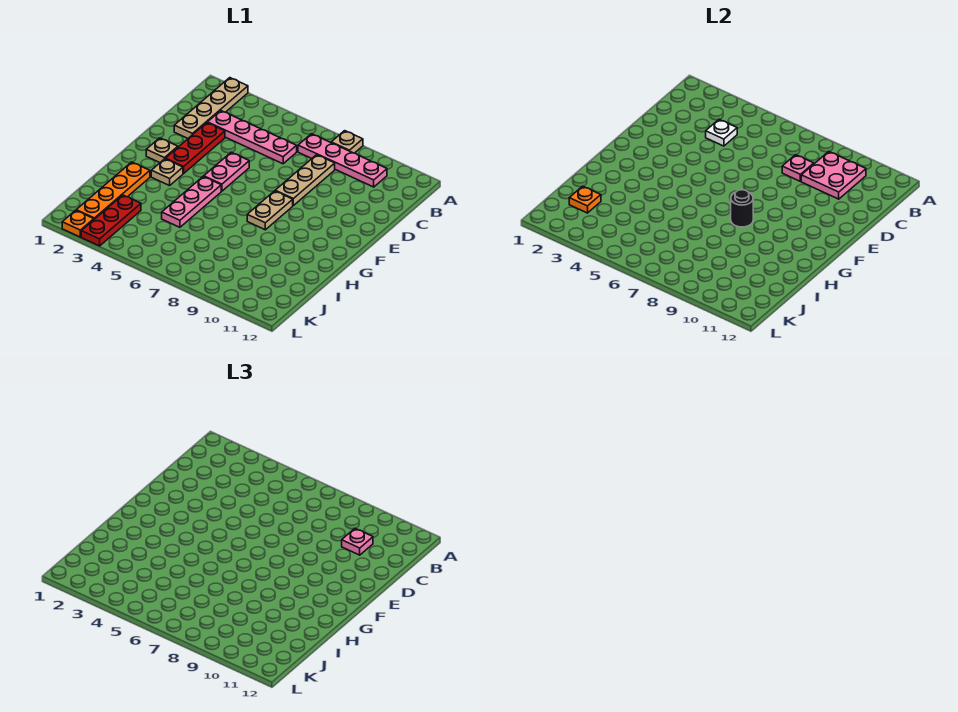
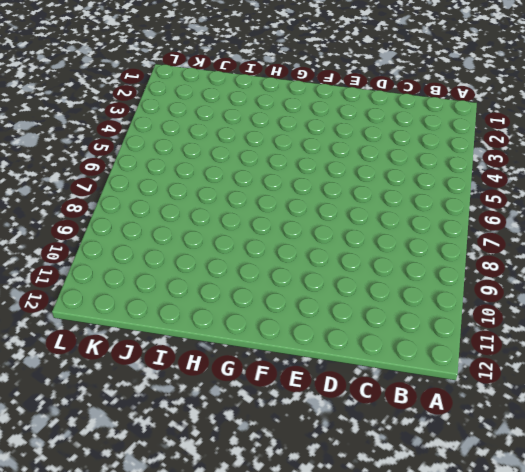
none -> tan plate A2:D2 level 1
none -> tan plate A8 level 1
none -> pink plate B7:B10 level 1

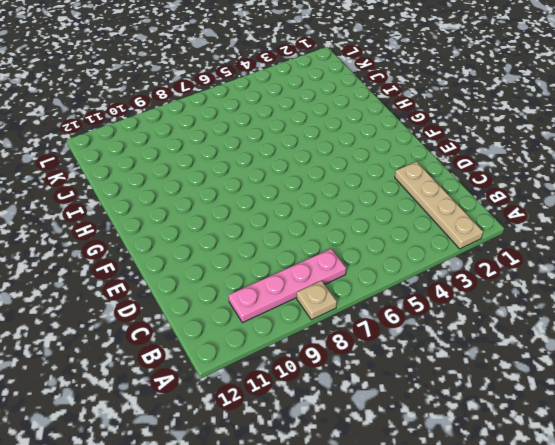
none -> pink plate C3:C6 level 1
none -> tan plate C8:E8 level 1
none -> red plate D3:F3 level 1

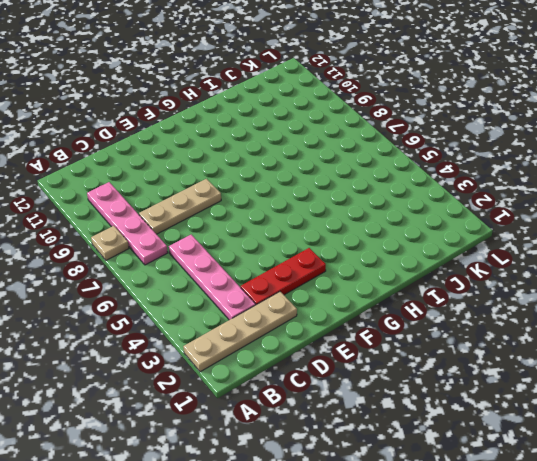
none -> pink plate E5:F5 level 1
none -> tan plate F2 level 1
none -> tan plate F8:G8 level 1

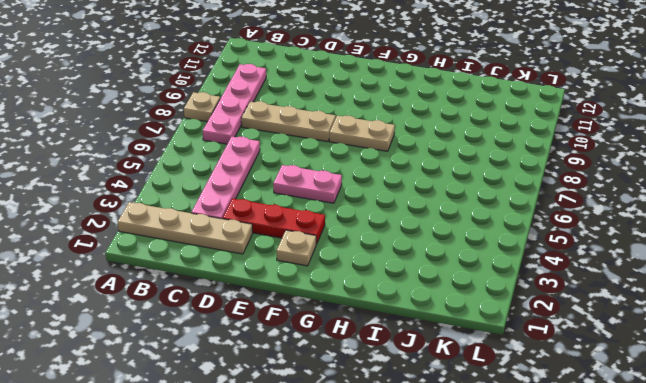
none -> tan plate G3 level 1
none -> pink plate G5:I5 level 1
none -> orange plate H2:K2 level 1

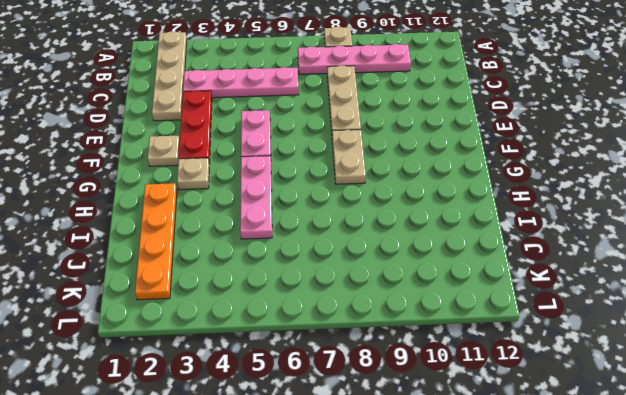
none -> red plate J3:L3 level 1
none -> orange plate L2 level 1
none -> pink plate B9:C10 level 2

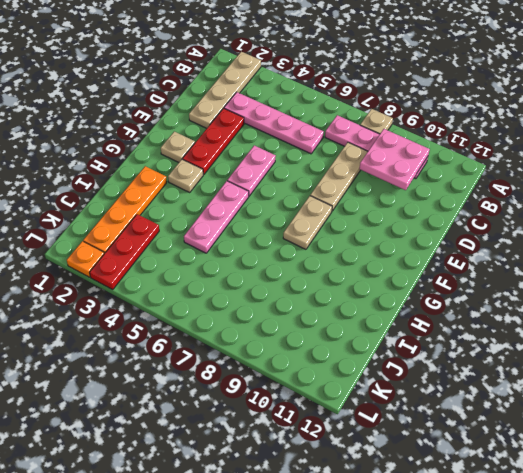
none -> white plate C4 level 2
none -> pink plate C8 level 2
none -> black round brick G8 level 2

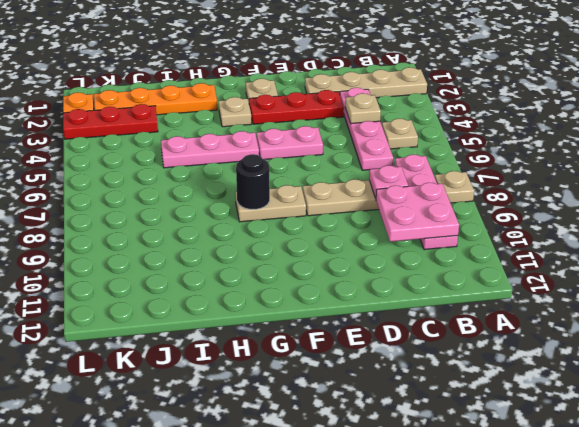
tan plate B5 level 1 -> none
tan plate C4 level 2 -> white plate C4 level 2
none -> orange plate J2 level 2
none -> pink plate C10 level 3

